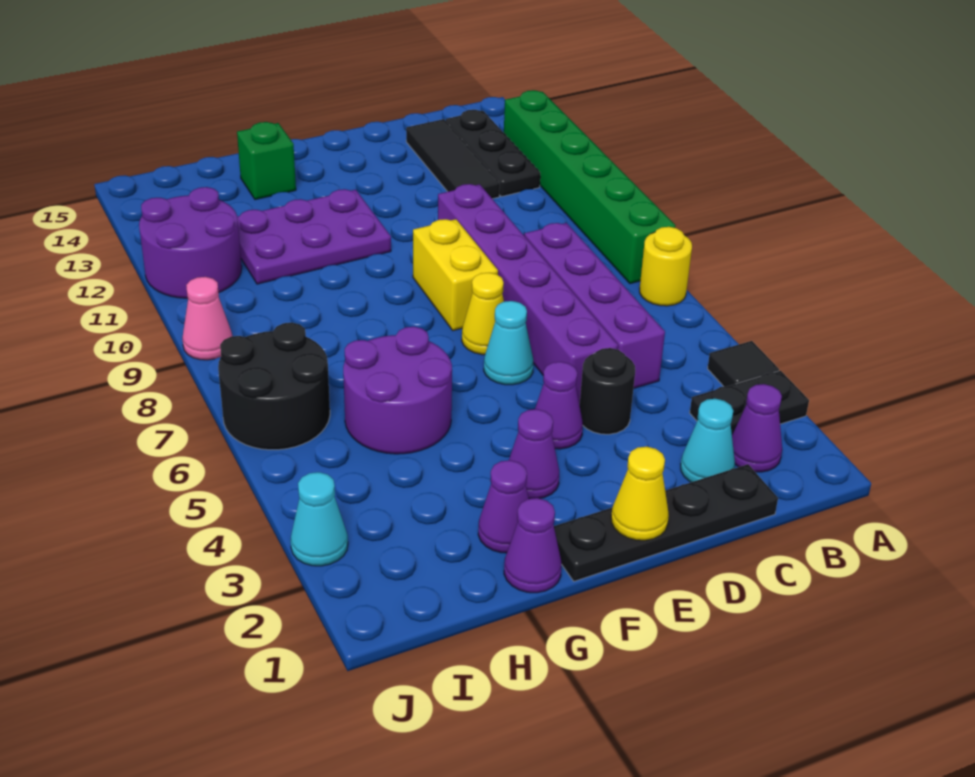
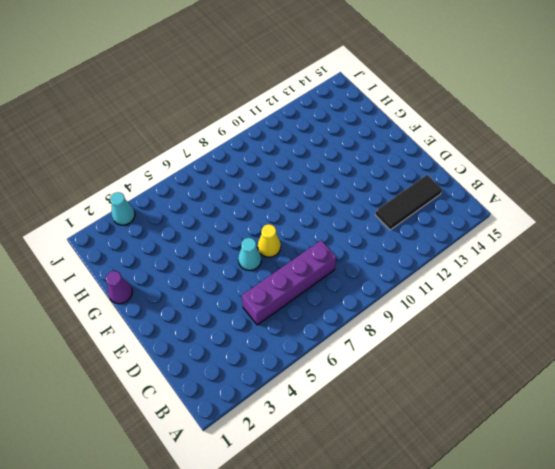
none -> black plate A3:B3 level 1
none -> black tile A4 level 1
none -> yellow round brick A7 level 1

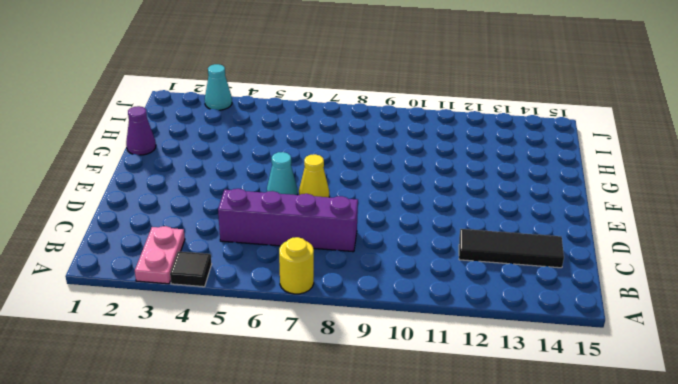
pink plate A3:B3 level 1 -> black plate A3:B3 level 1
none -> green brick A8:A13 level 1
none -> purple cone B2 level 1
none -> black plate B12:B14 level 1

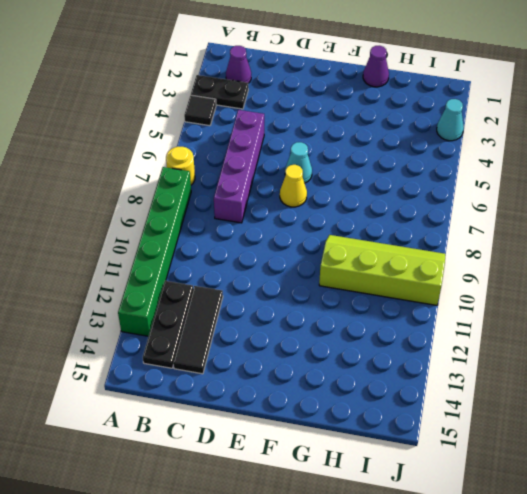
lime slope G9:J10 level 1 top 10 -> pink cone J9 level 1
none -> black plate C1:F1 level 1
none -> cyan cone C2 level 1
none -> black round brick D4 level 1

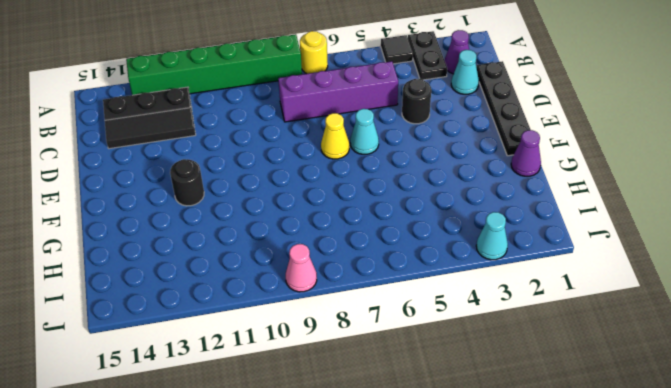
black round brick F12 level 1 -> purple plate F11:H12 level 1
none -> purple brick D5:D10 level 1
none -> purple cone E4 level 1
none -> yellow brick E8:E9 level 1

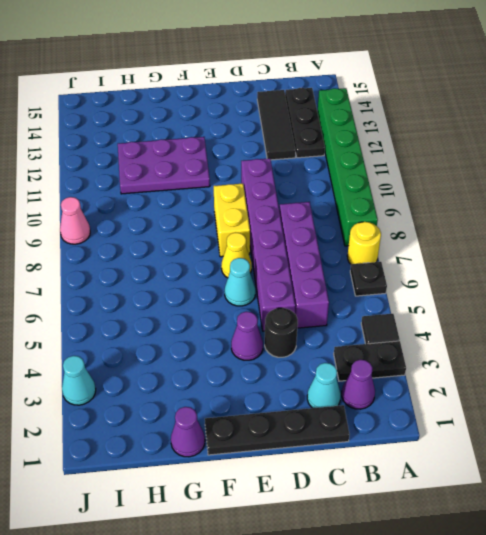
black plate A6 level 1 -> none
none -> purple cone F3 level 1
none -> purple cone G2 level 1
none -> purple round brick G5:H6 level 1

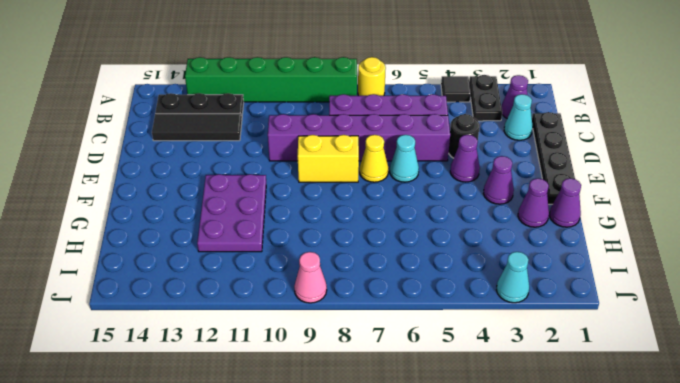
none -> purple round brick G5:H6 level 1
none -> green brick G14 level 1
none -> black round brick I6:J7 level 1

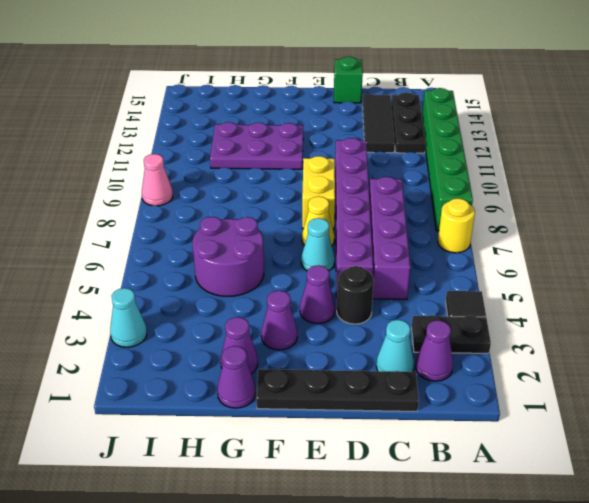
green brick D15 level 1 -> green brick G14 level 1
none -> black round brick I6:J7 level 1
none -> purple round brick I11:J12 level 1
none -> yellow cone E1 level 2

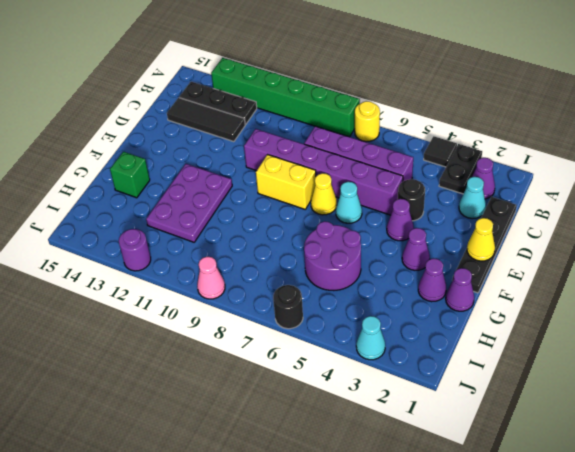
black round brick J6 level 1 -> black round brick I6:J7 level 1
purple round brick J12 level 1 -> purple round brick I11:J12 level 1

